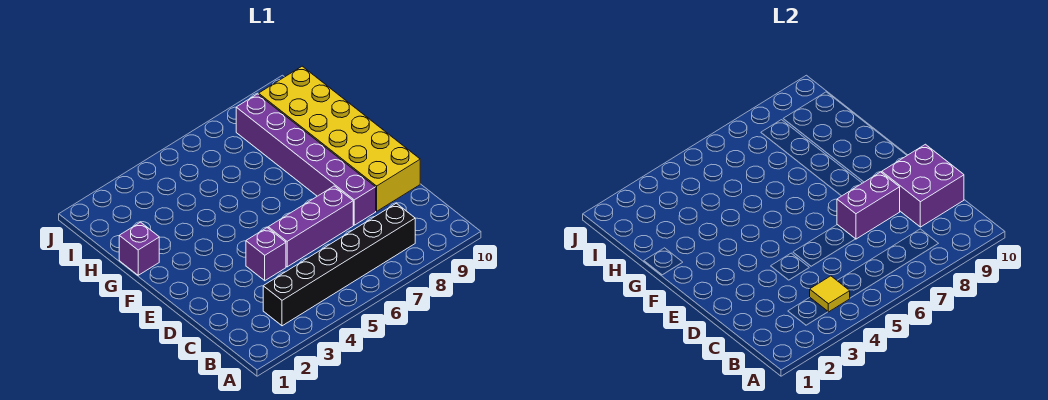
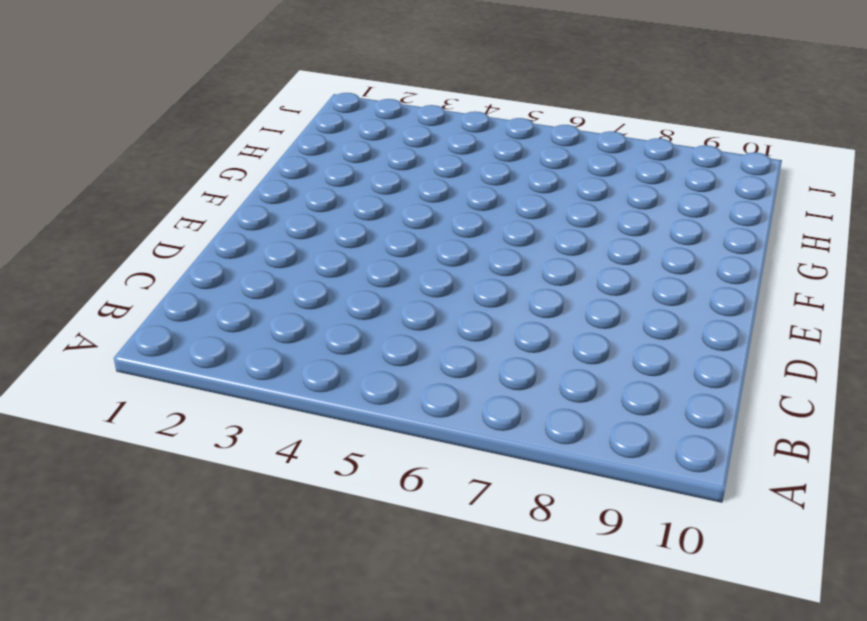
none -> black brick B3:B8 level 1
none -> purple brick D4 level 1

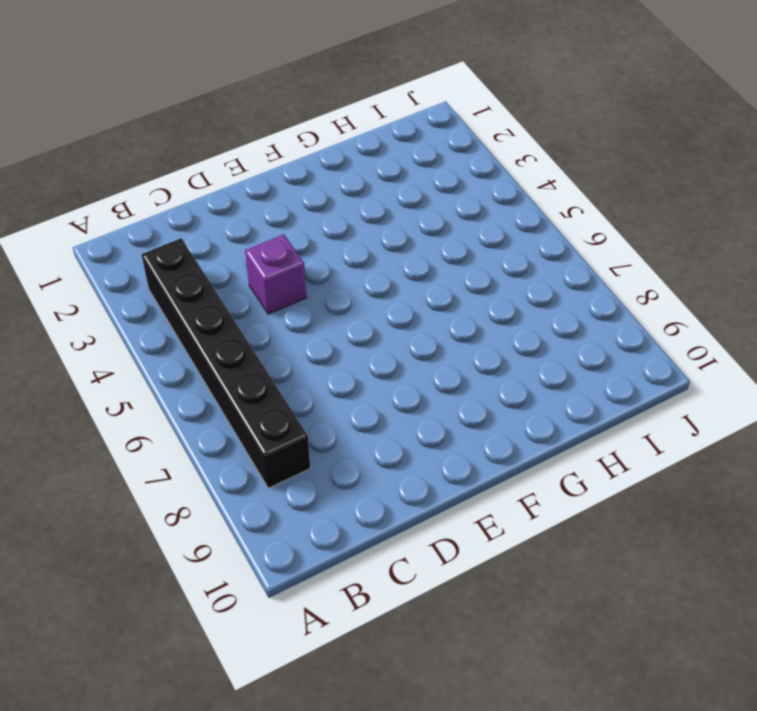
none -> purple brick D5:D7 level 1
none -> purple brick D8:I8 level 1

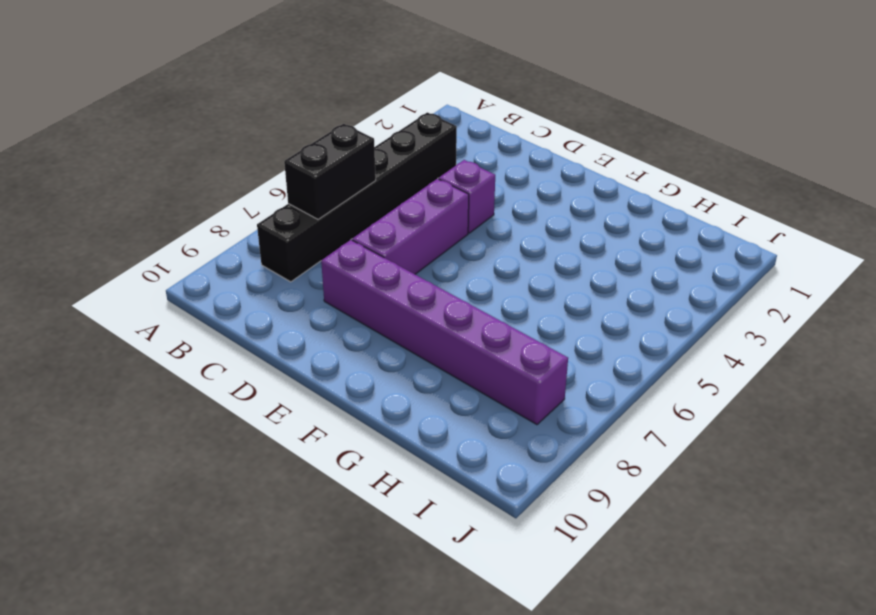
black brick B6:B7 level 2 -> none
none -> yellow brick D9:I10 level 1
none -> purple brick G1 level 1

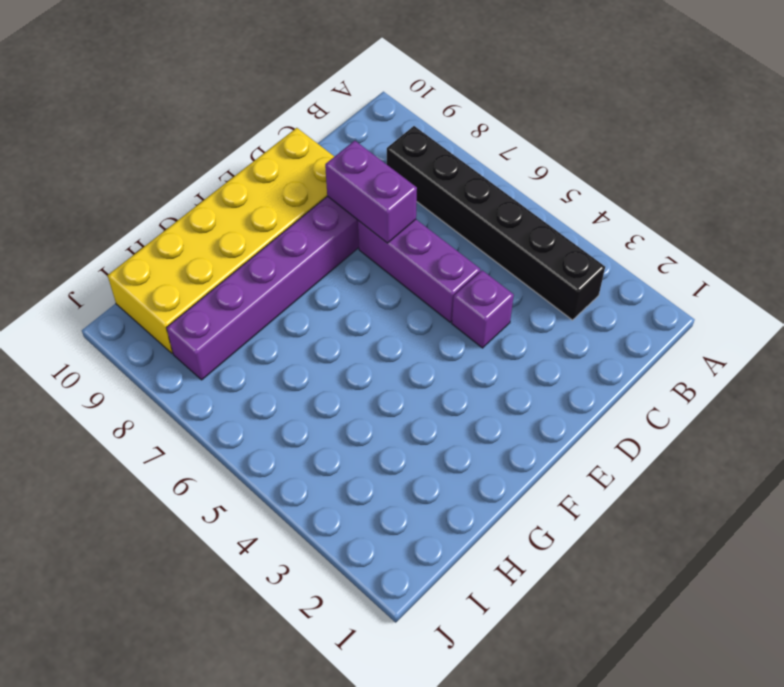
none -> purple brick G1 level 1
none -> yellow tile B4 level 2

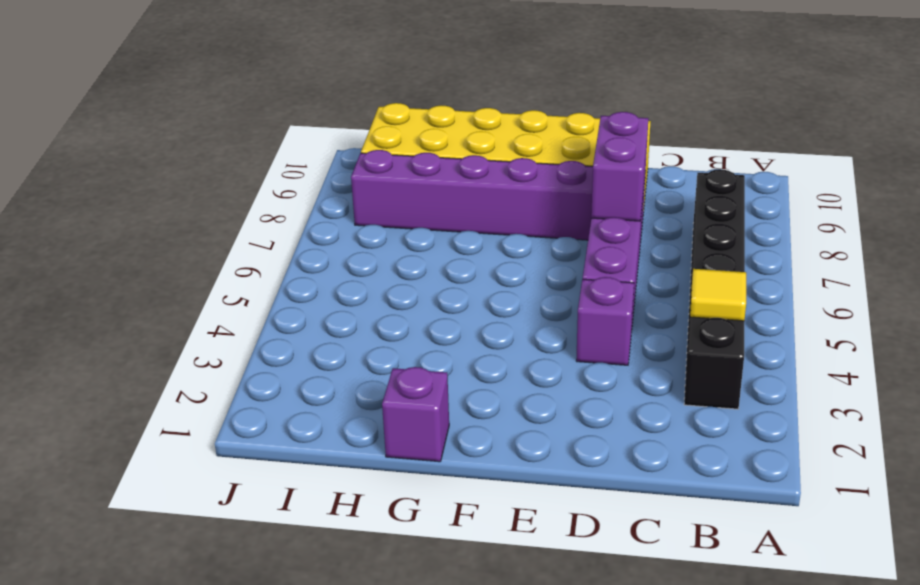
none -> purple brick C9:D10 level 2

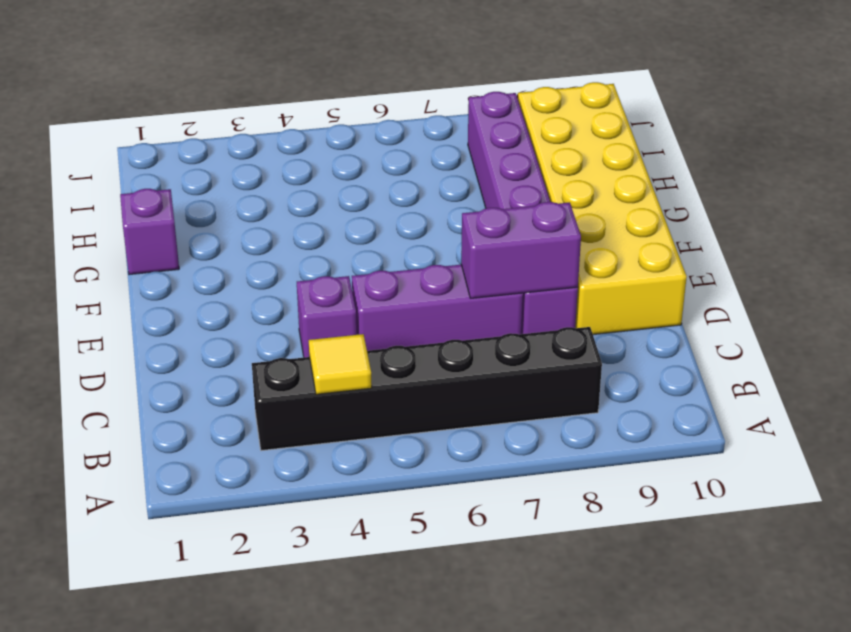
none -> purple brick C9:D10 level 2

